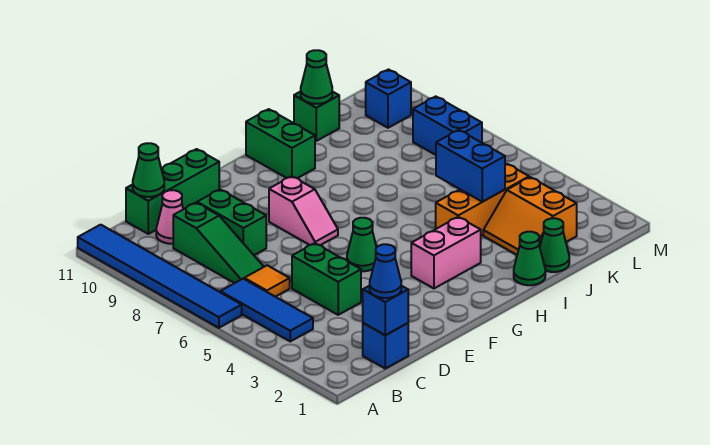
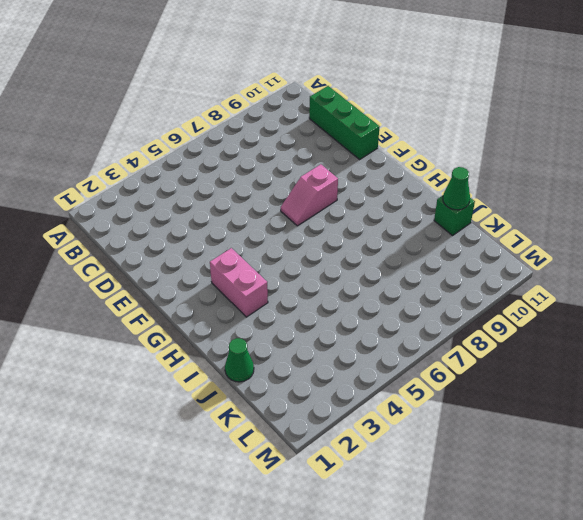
none -> blue tile A6:A11 level 1
none -> blue tile B4:B6 level 1
none -> blue brick C1 level 1

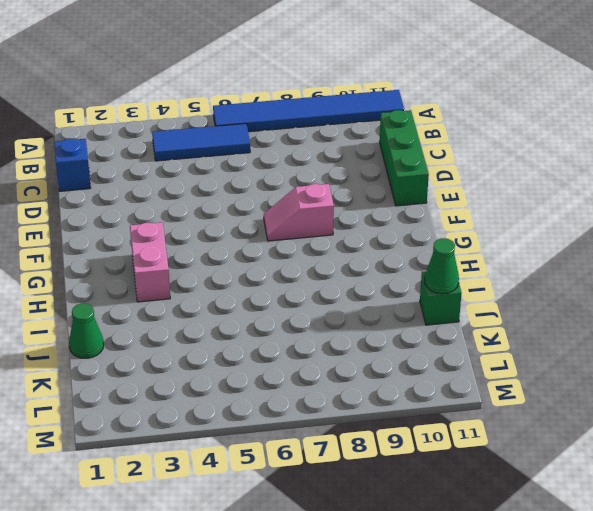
none -> orange tile C6 level 1
none -> green slope C7:C9 level 1 top 9
none -> pink cone C10 level 1

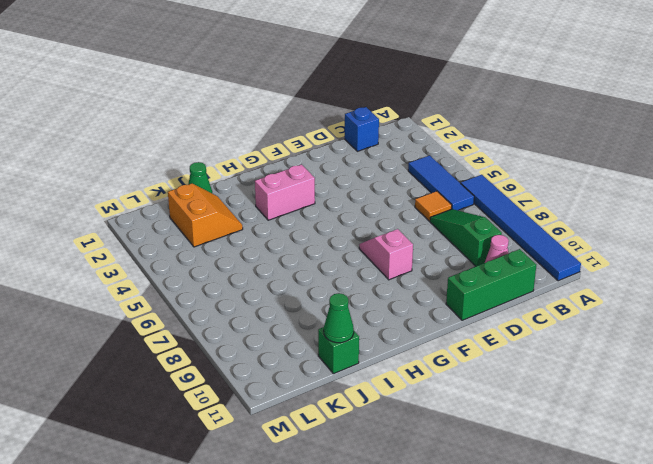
none -> green brick D4:D5 level 1
none -> green brick D8:D9 level 1
none -> green cone F5 level 1

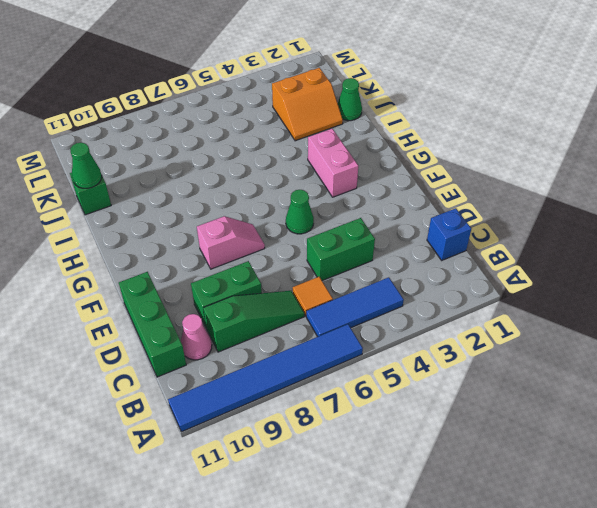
none -> green brick H10:H11 level 1
none -> green cone I1 level 1
none -> orange brick I4:K4 level 1

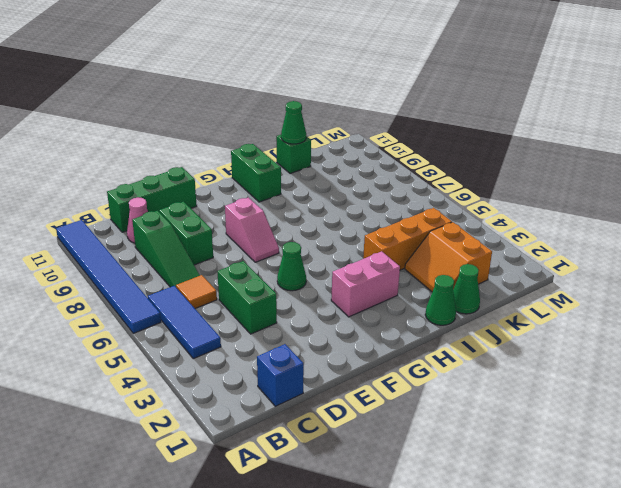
none -> blue brick L7:L8 level 1
none -> blue brick L10 level 1
none -> blue brick C1 level 2

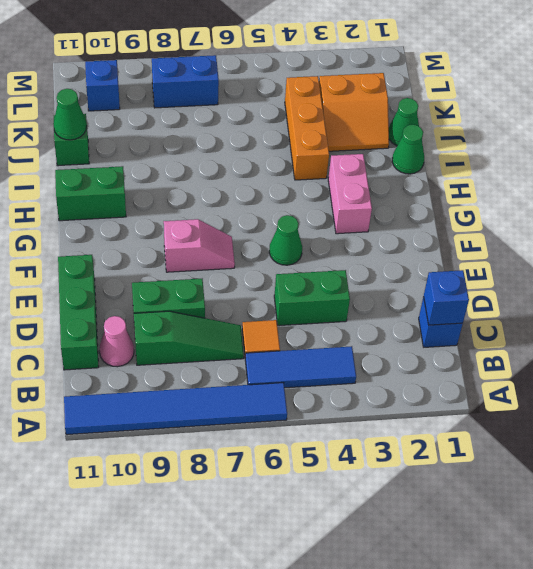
none -> green cone C11 level 2
none -> blue brick J4:J5 level 2
none -> blue cone C1 level 3

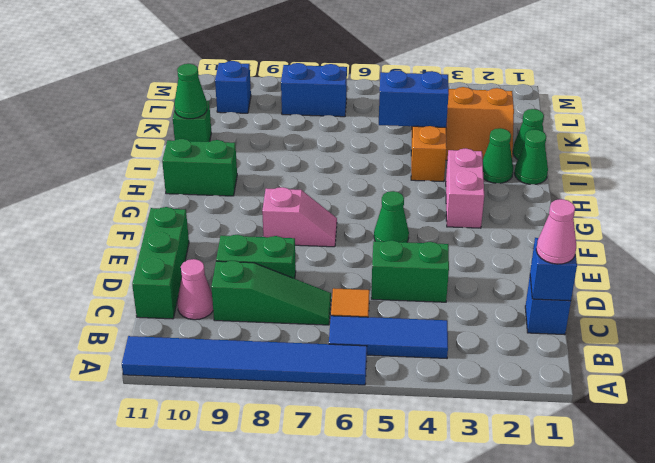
pink cone C1 level 3 -> blue cone C1 level 3
green cone I2 level 1 -> green cone C11 level 2

